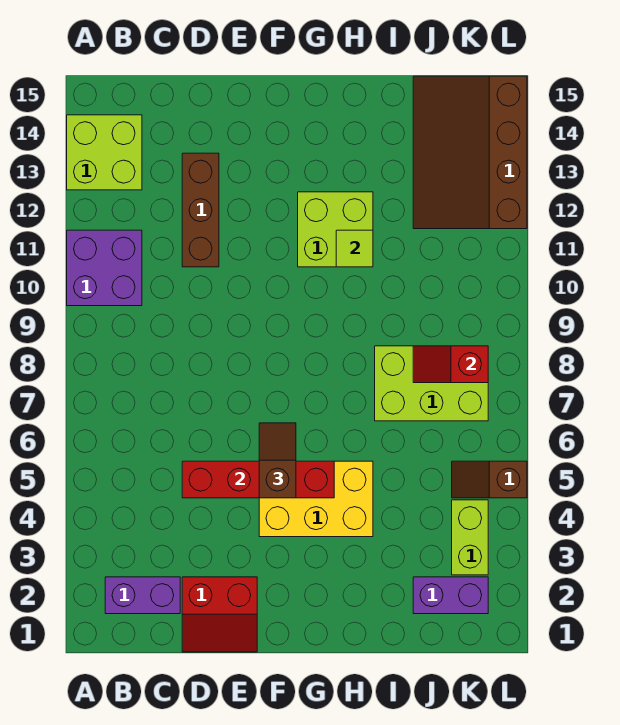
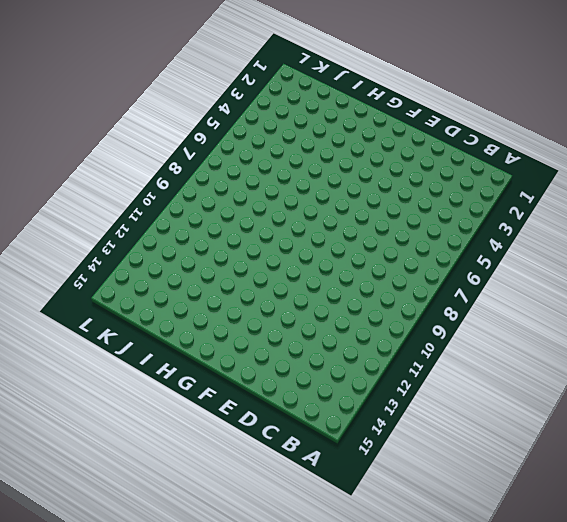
none -> purple brick A10:B11 level 1
none -> lime brick A13:B14 level 1
none -> purple brick B2:C2 level 1

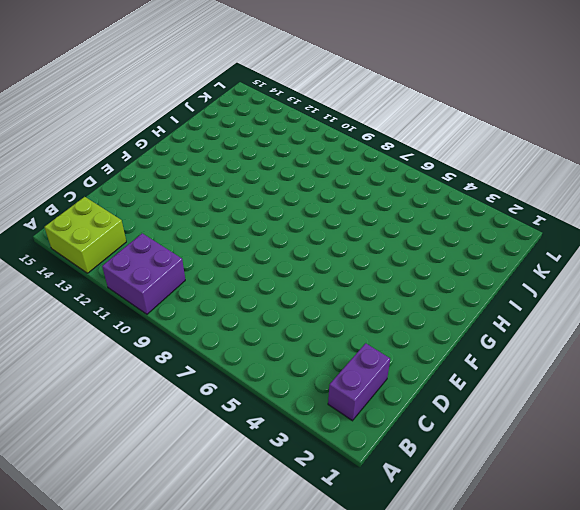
none -> red slope D1:E2 level 1 top 2
none -> brown brick D11:D13 level 1
none -> yellow brick F4:H5 level 1

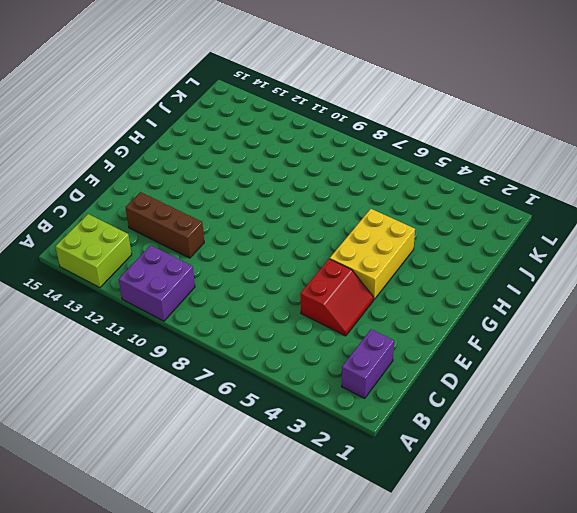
red slope D4:E5 level 1 top 5 -> red slope D1:E2 level 1 top 2
none -> lime brick G11:H12 level 1
none -> lime brick I7:K8 level 1
none -> purple brick J2:K2 level 1

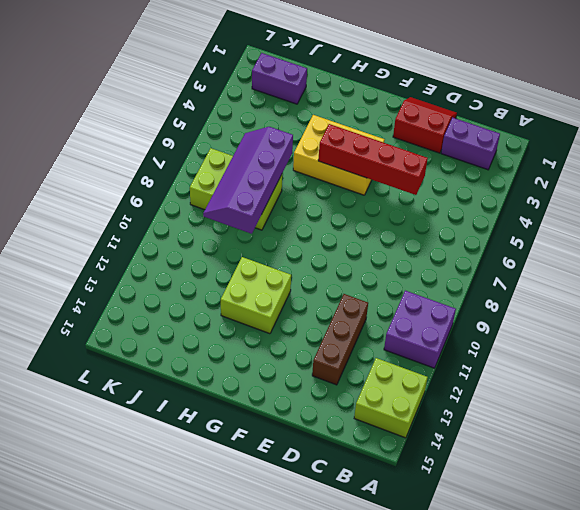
purple slope I6:J9 level 2 top I -> red slope J8:K8 level 2 top K
none -> brown slope J12:L15 level 1 top L
none -> lime brick K3:K4 level 1
none -> brown slope K5:L5 level 1 top L

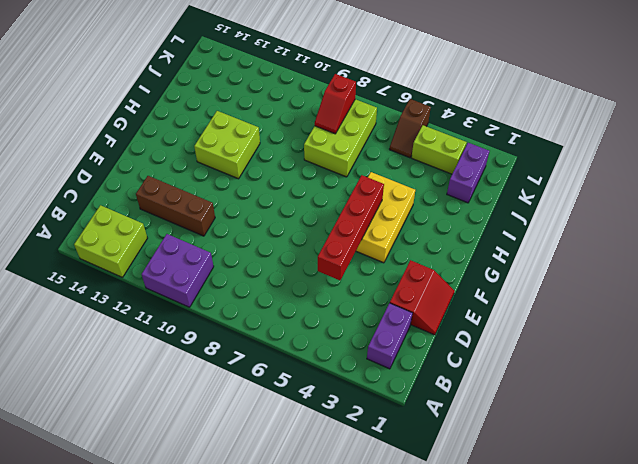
none -> brown slope J12:L15 level 1 top L
none -> lime tile H11 level 2
none -> brown slope F5:F6 level 3 top 5

